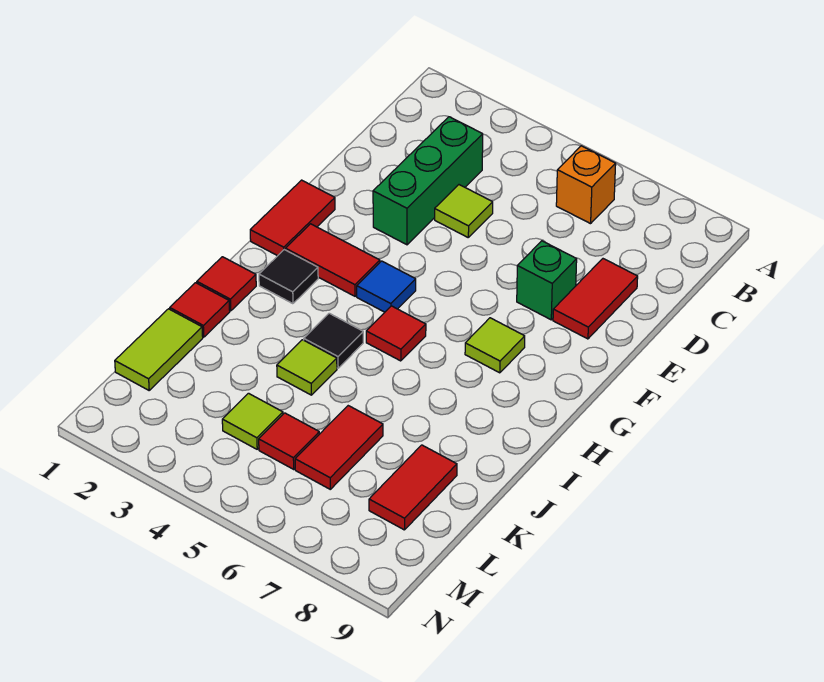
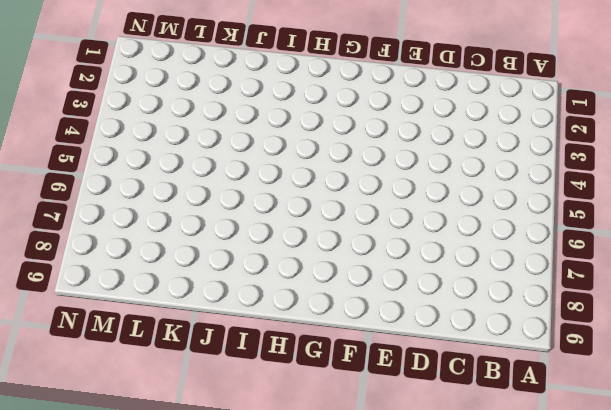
none -> orange brick B6 level 1
none -> green brick C3:E3 level 1
none -> lime tile D4 level 1

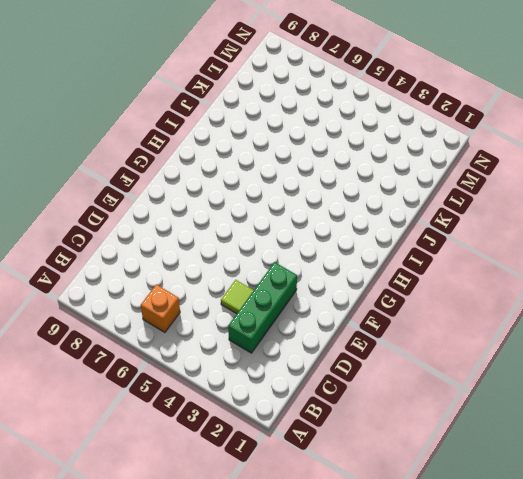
none -> red tile D8:E8 level 1
none -> green brick E7 level 1
none -> red tile F1:G1 level 1

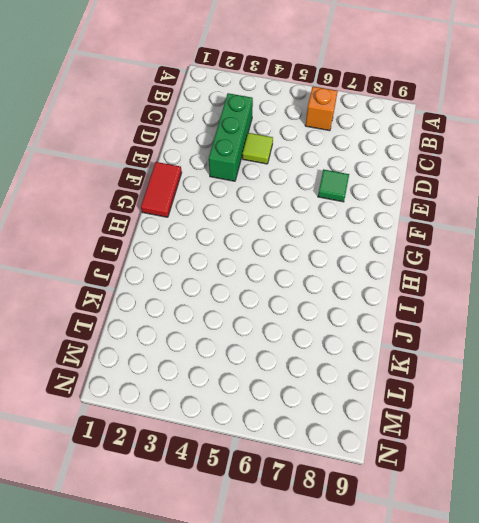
green tile E7 level 1 -> green brick E7 level 1
none -> red tile D8:E8 level 1
none -> red tile G2:G3 level 1
none -> blue tile G4 level 1

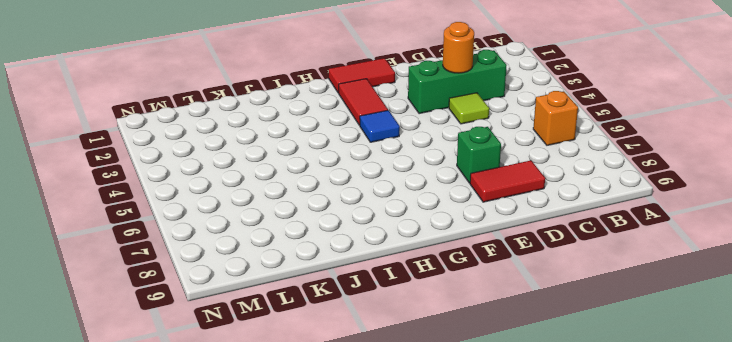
orange round brick D3 level 2 -> none
none -> lime tile G7 level 1
none -> black tile H2 level 1
none -> red tile H5 level 1

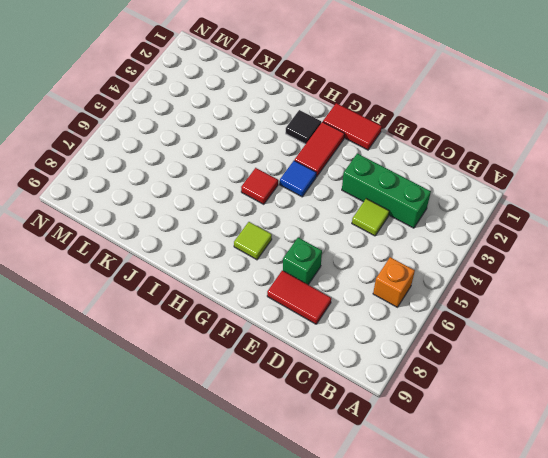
none -> red tile I1 level 1
none -> black tile I4 level 1
none -> red tile J1 level 1

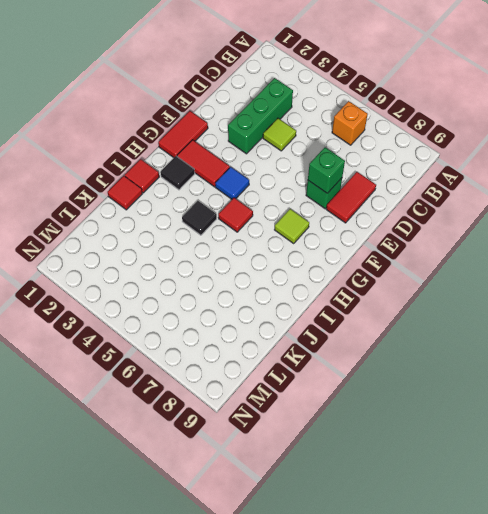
green brick E7 level 2 -> none
none -> lime tile J4 level 1
none -> lime tile K1:L1 level 1
none -> red tile K6:L6 level 1

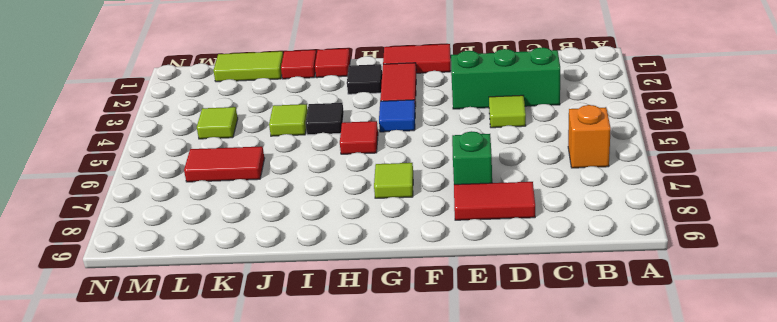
none -> red tile K8:L8 level 1
none -> red tile L5 level 1

